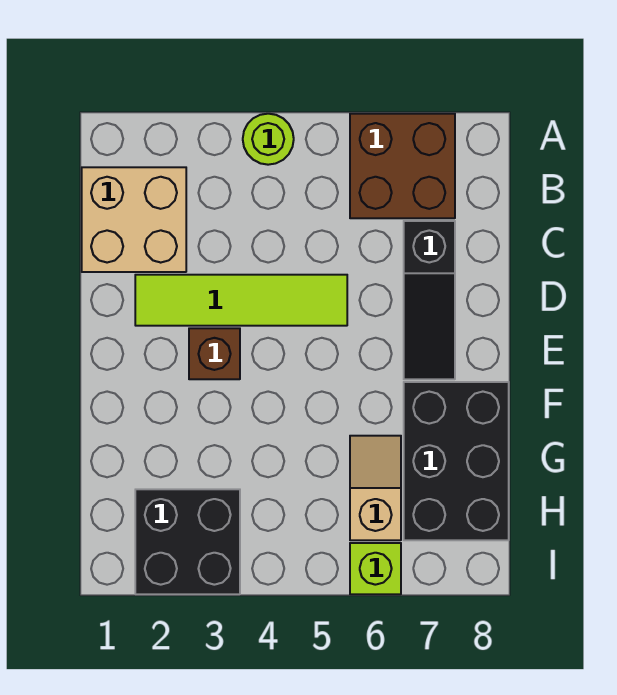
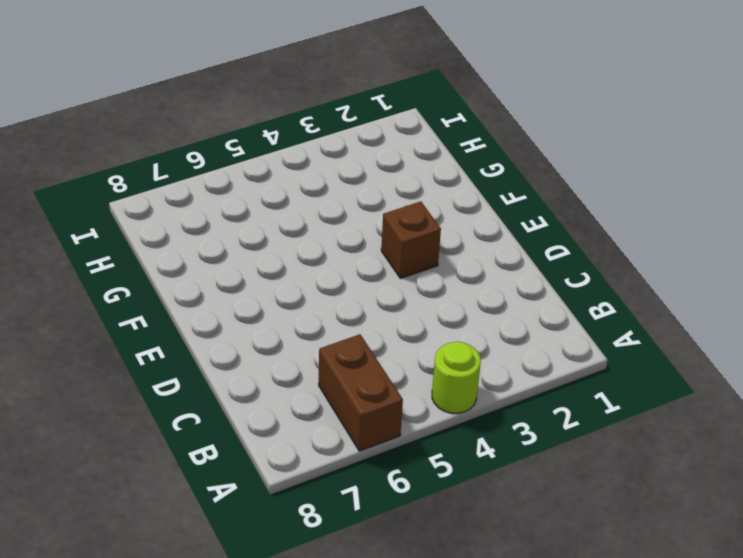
brown brick A6:B6 level 1 -> brown brick A6:B7 level 1
none -> tan brick B1:C2 level 1
none -> black slope C7:E7 level 1 top C

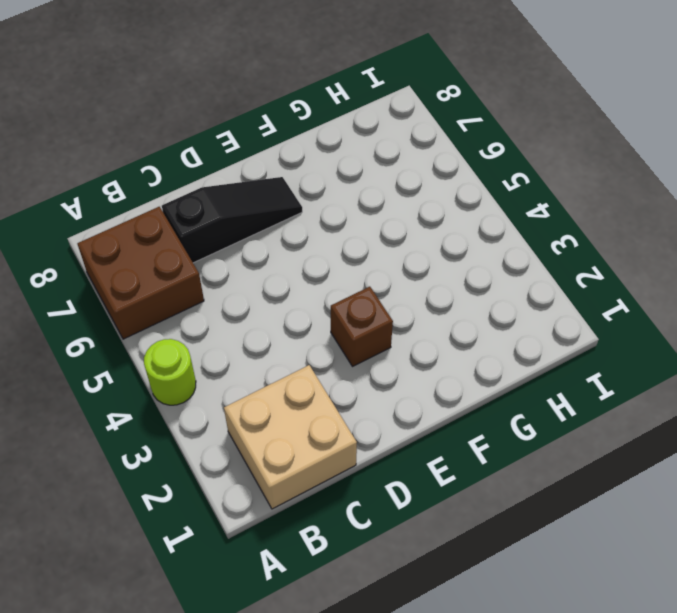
none -> lime tile D2:D5 level 1
none -> black brick F7:H8 level 1

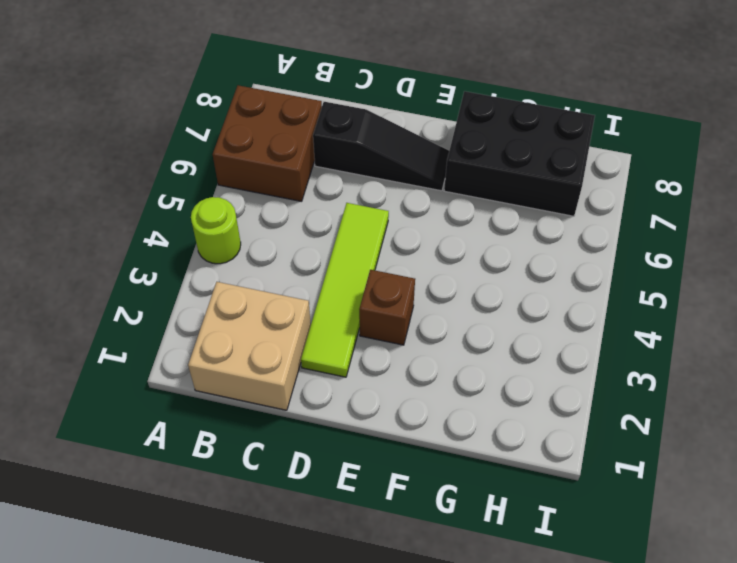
none -> tan slope G6:H6 level 1 top H
none -> black brick H2:I3 level 1

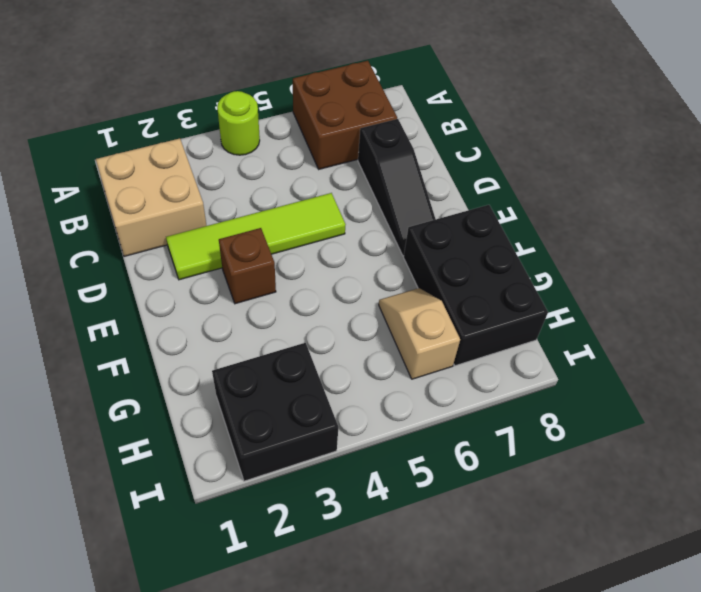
none -> lime brick I6 level 1

